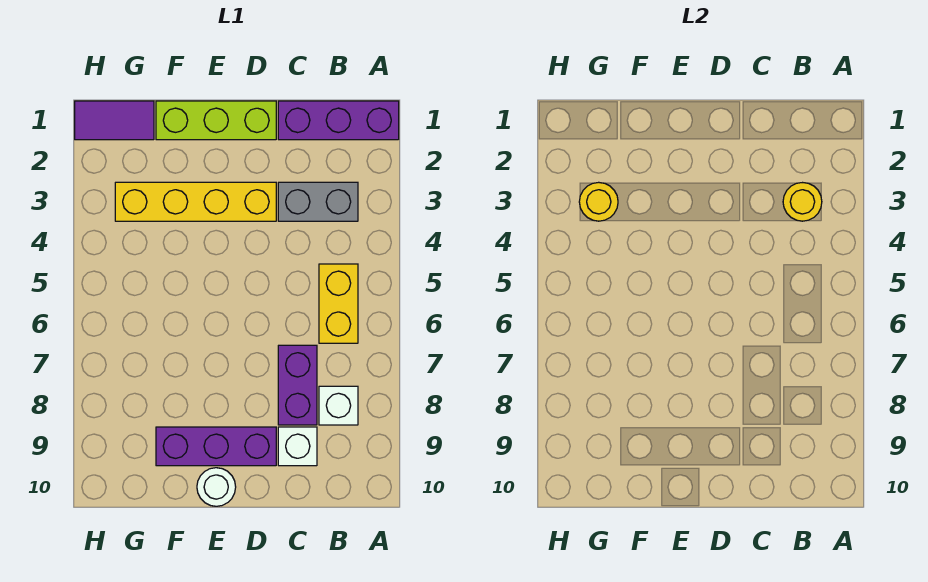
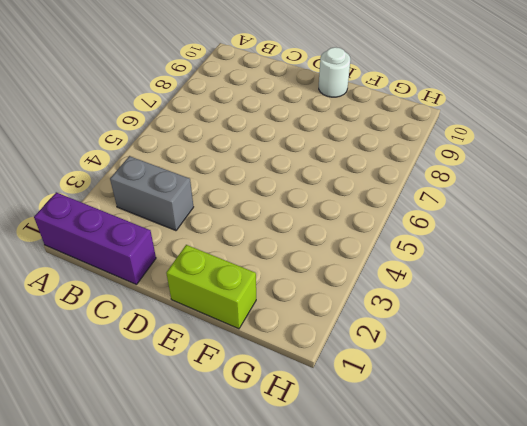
lime brick E1:F1 level 1 -> lime brick D1:F1 level 1
none -> yellow brick B5:B6 level 1
none -> white brick B8 level 1
none -> purple brick C7:C8 level 1

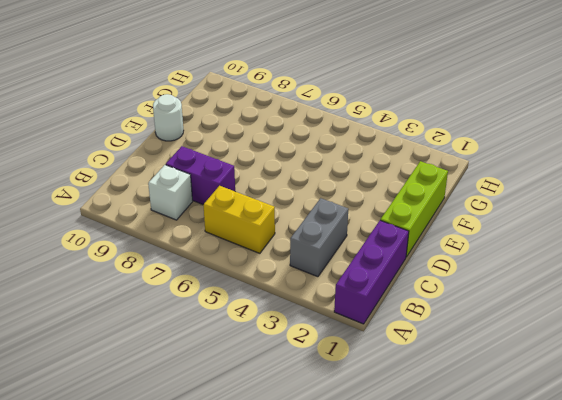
none -> white brick C9 level 1
none -> yellow brick D3:G3 level 1
none -> purple brick D9:F9 level 1

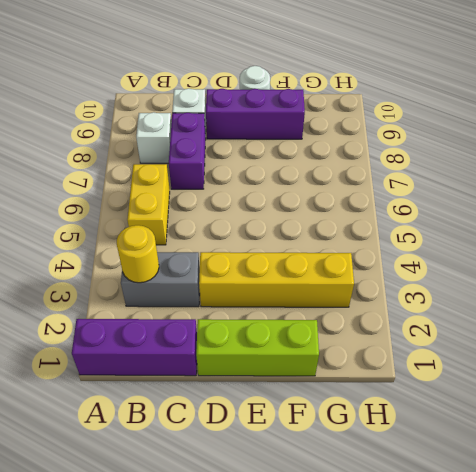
none -> purple tile G1:H1 level 1
none -> yellow round brick G3 level 2

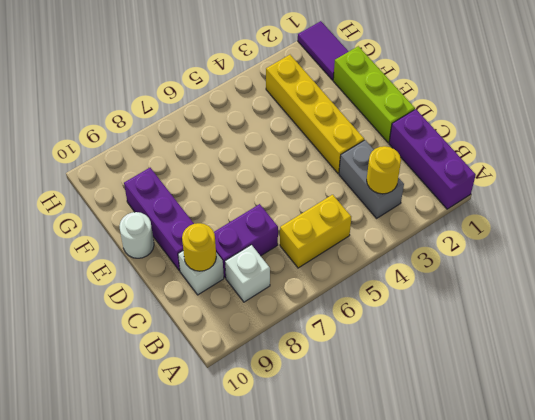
yellow round brick C9 level 2 -> yellow round brick G3 level 2

